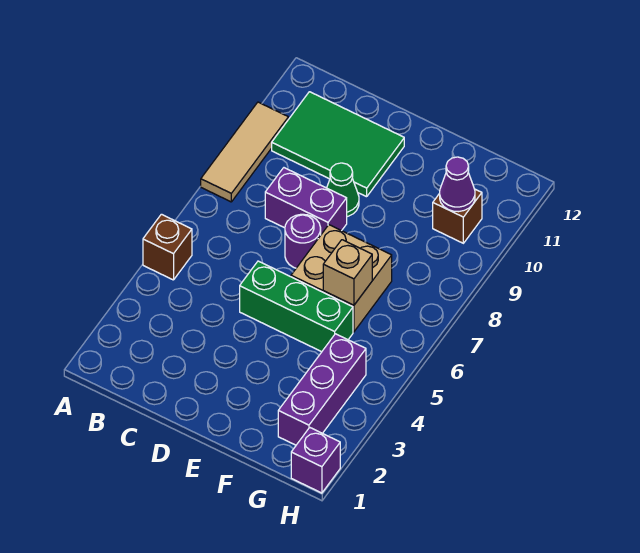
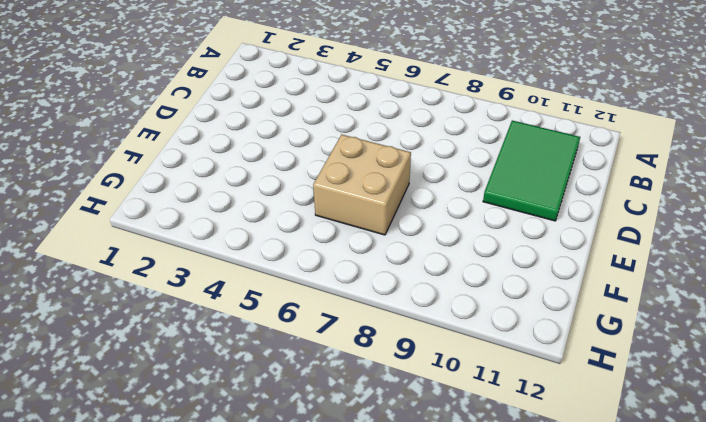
none -> brown brick A5 level 1
none -> tan tile A8:A10 level 1
none -> purple brick C8:D8 level 1

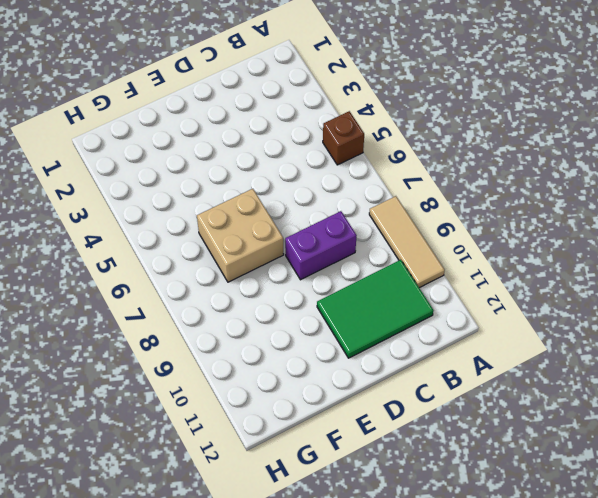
none -> green brick D5:F5 level 1
none -> purple round brick D7 level 1
none -> green cone D9 level 1

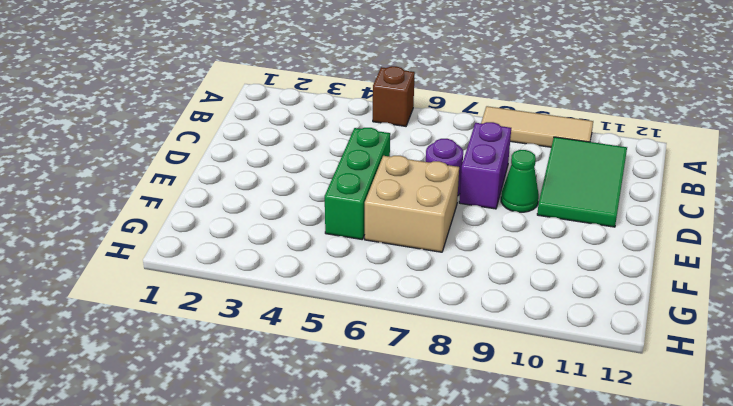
none -> purple brick G2:G4 level 1
none -> brown brick G10 level 1
none -> purple brick H1 level 1

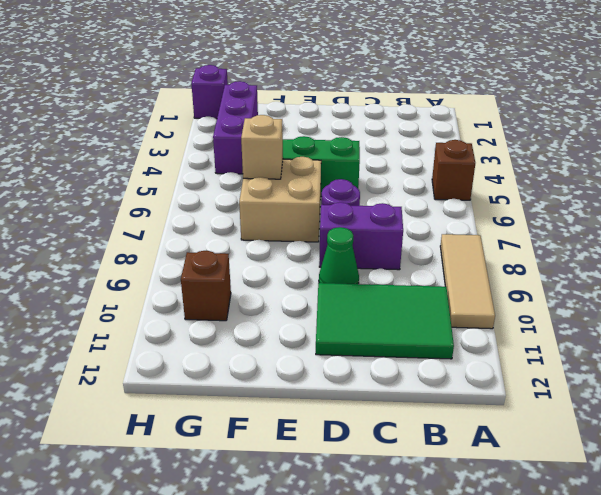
none -> purple cone G10 level 2

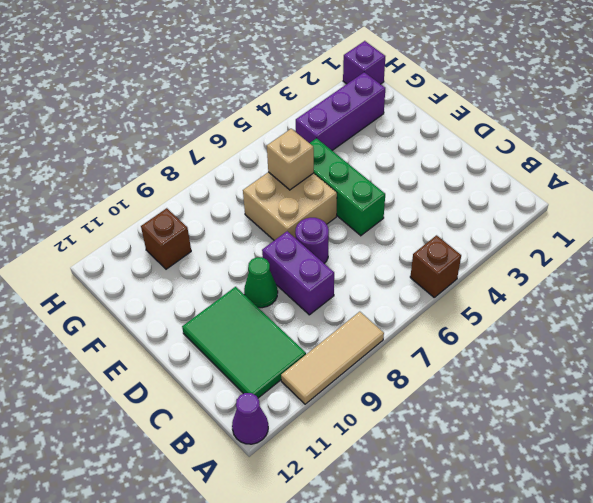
purple cone A12 level 1 -> purple cone G10 level 2

